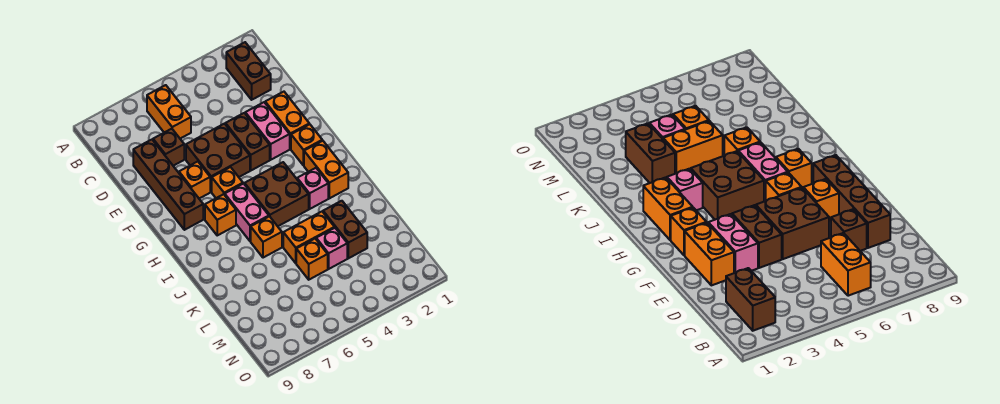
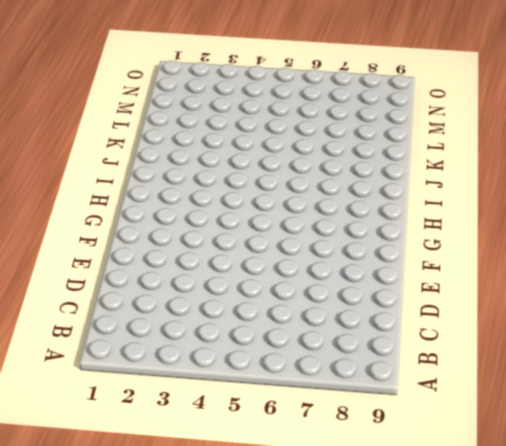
none -> brown brick B2:C2 level 1
none -> orange brick B6:C6 level 1
none -> brown brick D7 level 1

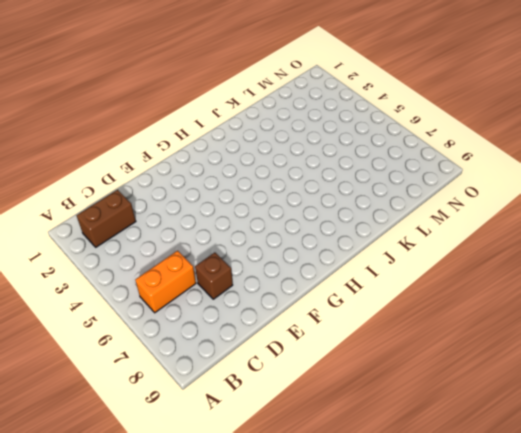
none -> brown brick D8:G8 level 1
none -> orange brick E2:F2 level 1
none -> pink brick E3:F3 level 1

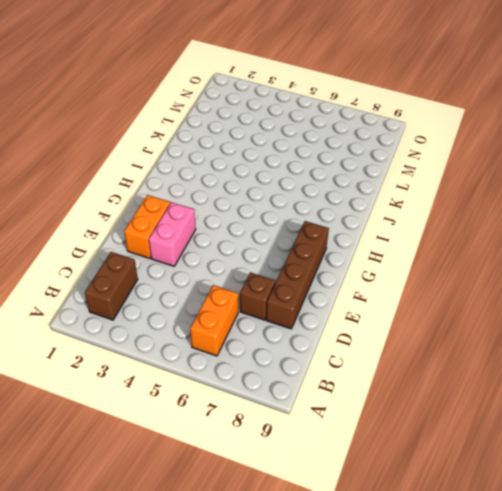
none -> brown brick E4:F4 level 1
none -> brown brick E5:F6 level 1
none -> orange brick F7 level 1

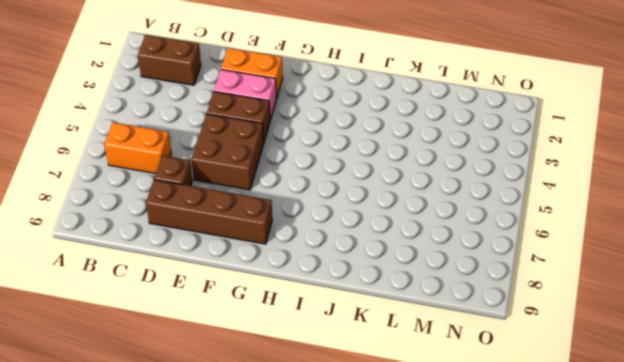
none -> orange brick F7 level 1
none -> orange brick G2 level 1
none -> orange brick G6 level 1

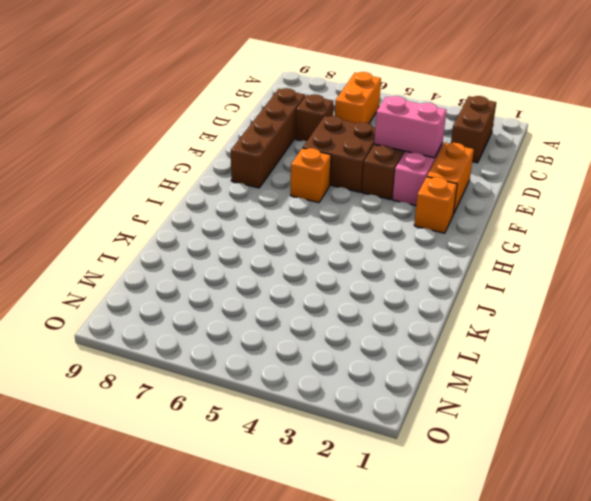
pink brick E3:E4 level 2 -> pink brick H6:I6 level 1
none -> orange brick F7 level 1
none -> orange brick H2:I2 level 1
none -> brown brick H4:I5 level 1

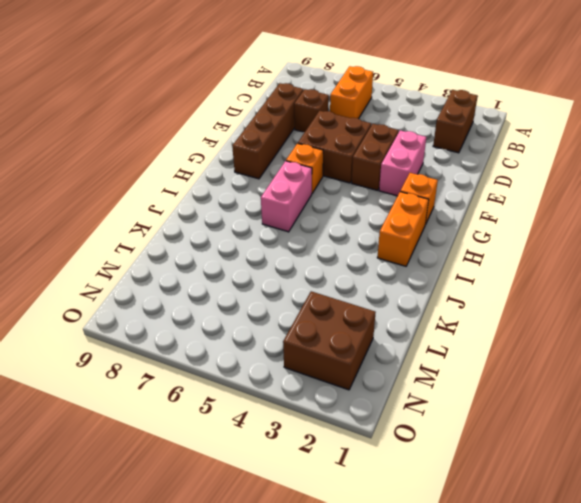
brown brick M2:N3 level 1 -> brown brick H4:I5 level 1
none -> orange brick E2:F2 level 1
none -> orange brick F7 level 1
none -> orange brick H7 level 1

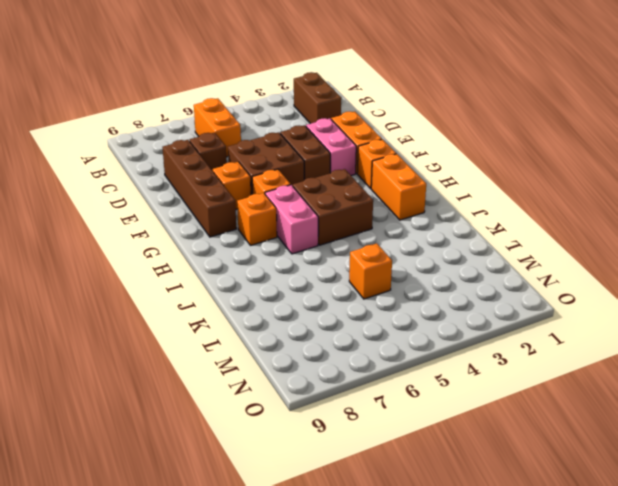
none -> pink brick I3 level 1
none -> orange brick J6 level 1
none -> brown brick K3:L3 level 1

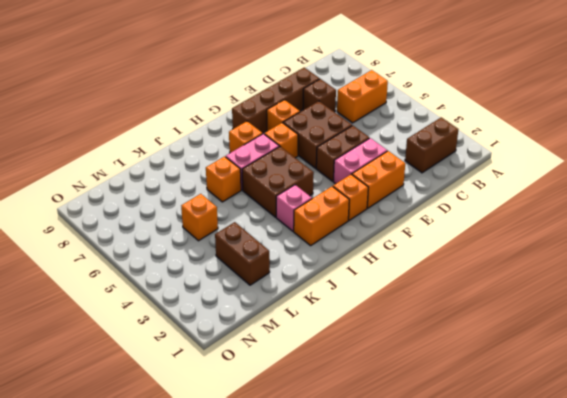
brown brick L2:L3 level 1 -> brown brick K3:L3 level 1
none -> orange brick K4:K5 level 1
none -> pink brick L4 level 1

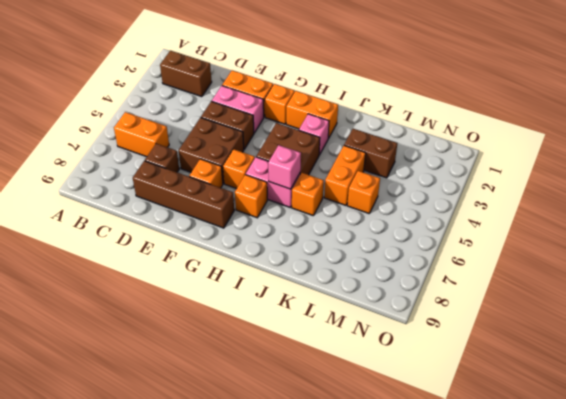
pink brick I6 level 2 -> pink brick L4 level 1

